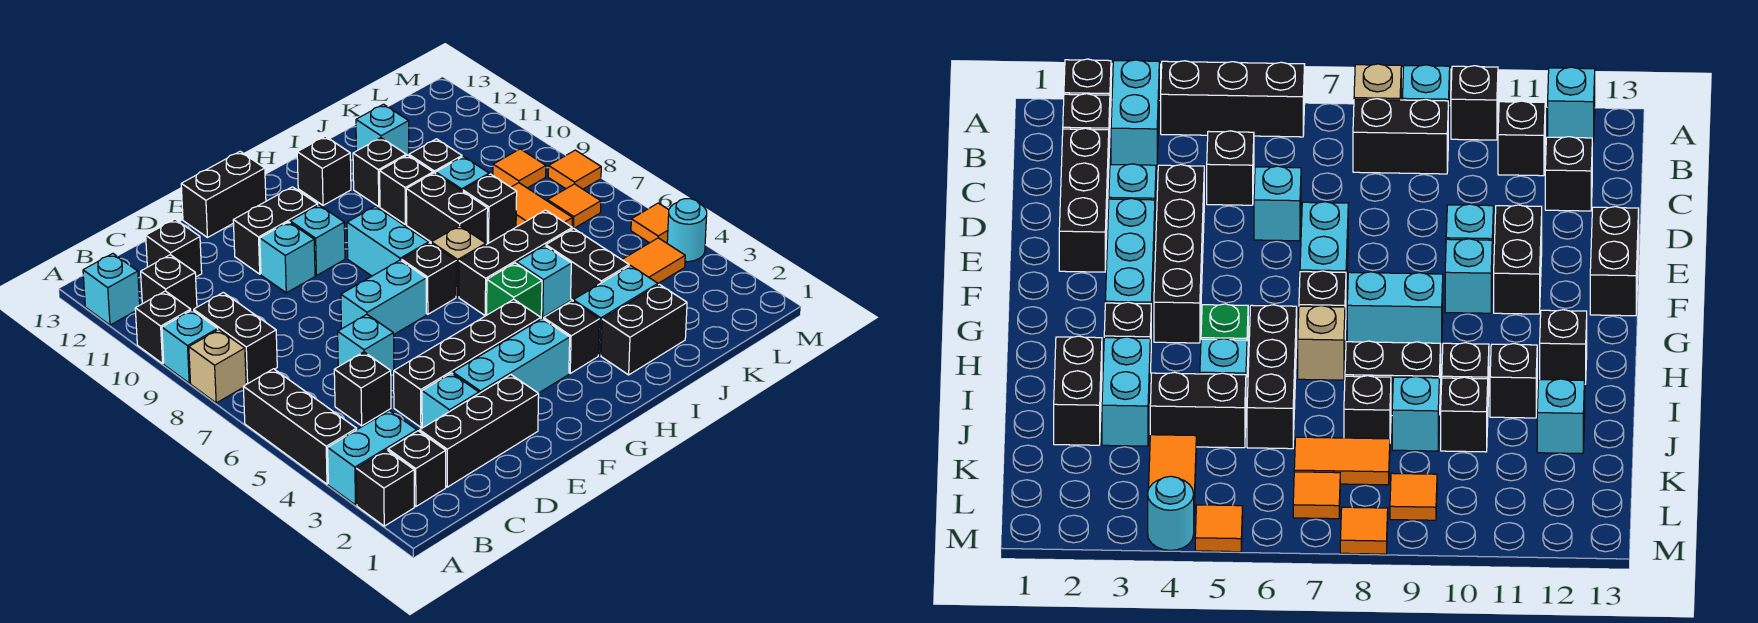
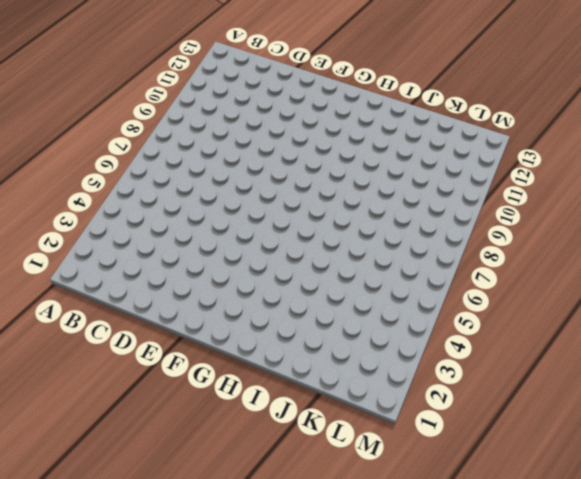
none -> black brick A2 level 1
none -> cyan brick A3:B3 level 1
none -> black brick A4:A6 level 1
none -> tan brick A8 level 1

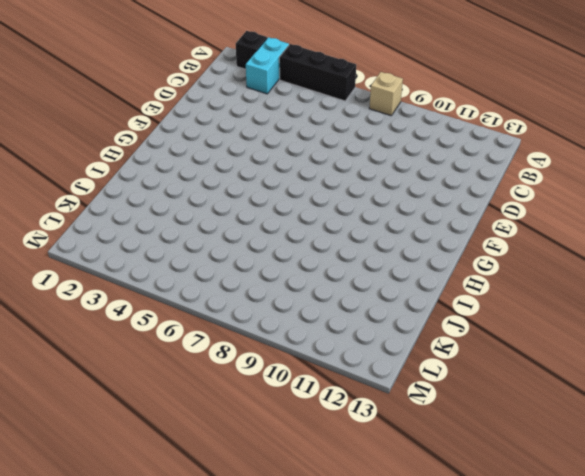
none -> cyan brick A9 level 1
none -> black brick A10 level 1
none -> cyan brick A12 level 1
none -> black brick B2 level 1

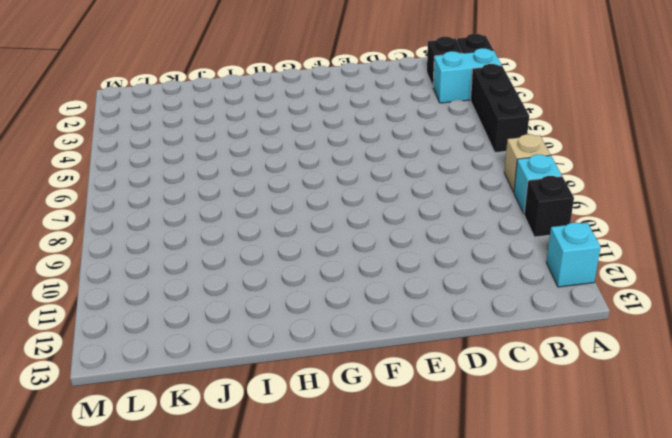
none -> black brick B8:B9 level 1
none -> black brick B11 level 1
none -> black brick C2:E2 level 1
none -> black brick C5 level 1

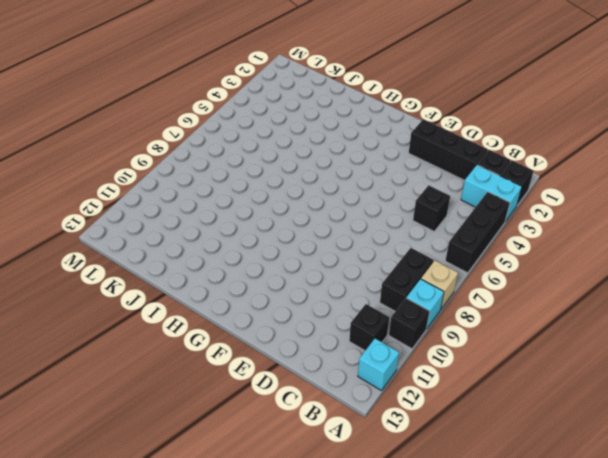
none -> black brick C12 level 1
none -> cyan brick D3 level 1
none -> black brick D4:G4 level 1
none -> cyan brick D6 level 1

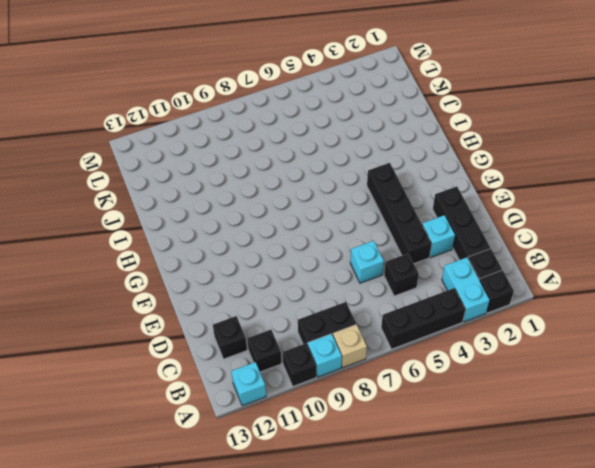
none -> cyan brick E3:G3 level 1
none -> cyan brick E7:F7 level 1
none -> cyan brick E10 level 1
none -> black brick E11:F11 level 1

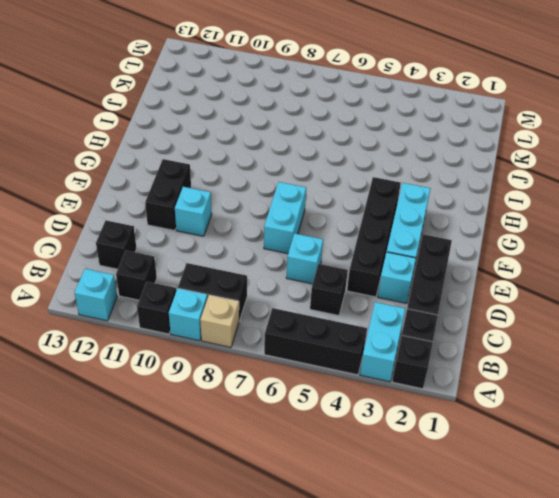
none -> black brick E13:F13 level 1
none -> cyan brick F10 level 1
none -> black brick G7 level 1
none -> cyan brick G8:G9 level 1

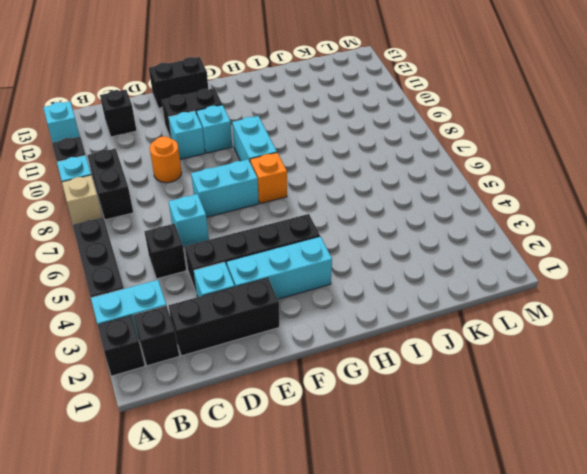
orange round brick D9 level 1 -> none
orange brick G7 level 1 -> black brick G7 level 1
none -> black brick B11 level 1
none -> black brick H3 level 1
none -> green brick H5 level 1
none -> black brick H6:J6 level 1

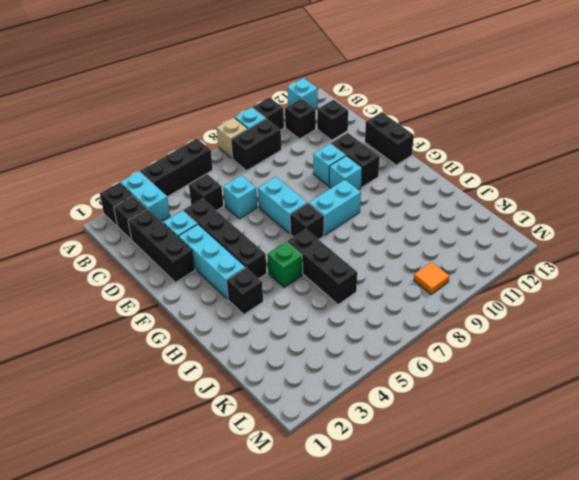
none -> tan brick H7 level 1
none -> black brick H12 level 1
none -> black brick I2:J2 level 1
none -> cyan brick I3:J3 level 1

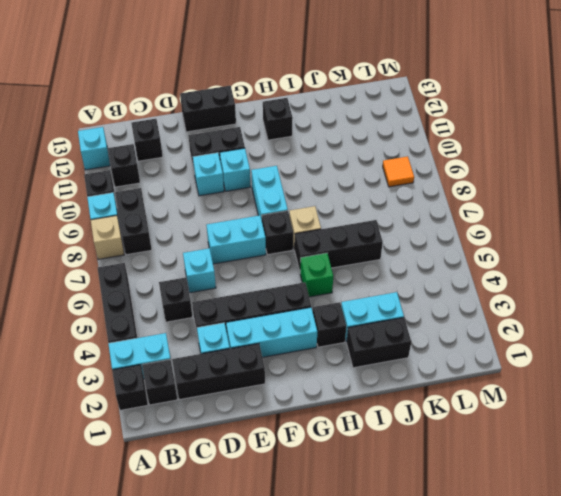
none -> cyan brick I5 level 1
none -> black brick I8:I9 level 1
none -> black brick I10 level 1
none -> black brick I11 level 1

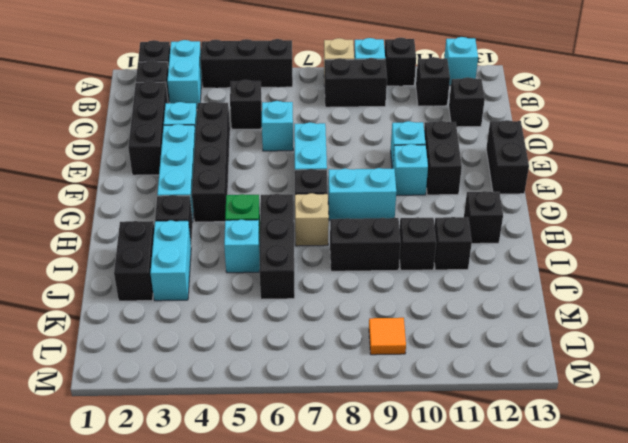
none -> black brick J4:J5 level 1
none -> black brick J8 level 1
none -> cyan brick J9 level 1
none -> black brick J10 level 1

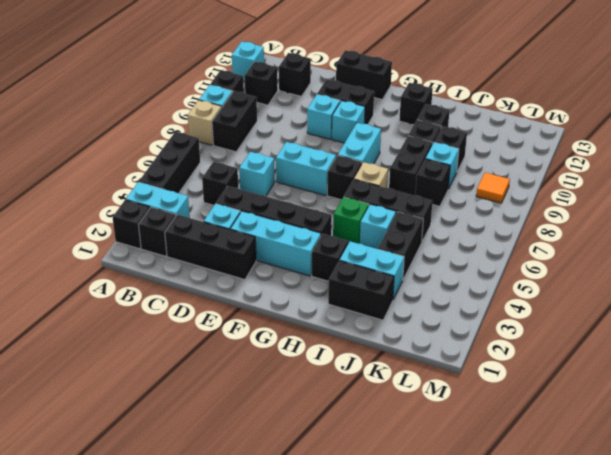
none -> cyan brick J12 level 1
none -> orange tile K4:L4 level 1
none -> orange tile K7:K8 level 1
none -> orange tile L7 level 1

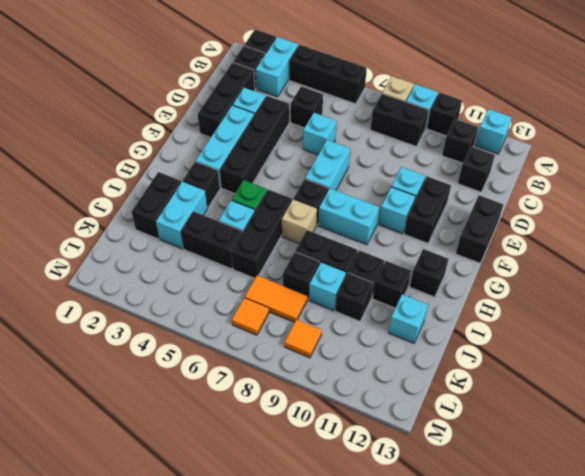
none -> orange tile K4:L4 level 1
none -> cyan round brick M4 level 1
none -> orange tile M5 level 1
none -> orange tile M8 level 1

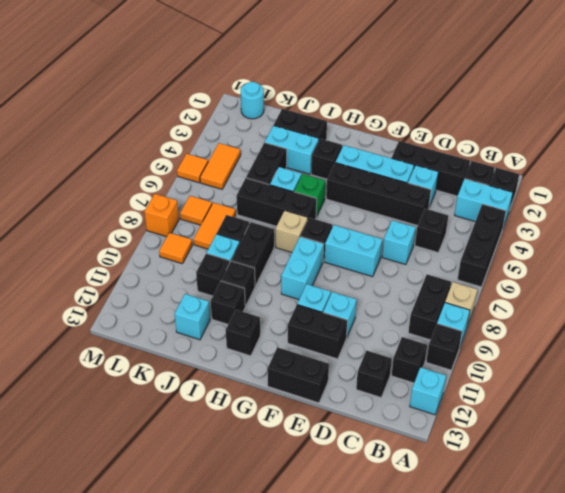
cyan round brick L1 level 1 -> cyan round brick M4 level 1
orange tile L4:L5 level 1 -> orange tile K4:L4 level 1
orange brick M8 level 1 -> orange tile M8 level 1

